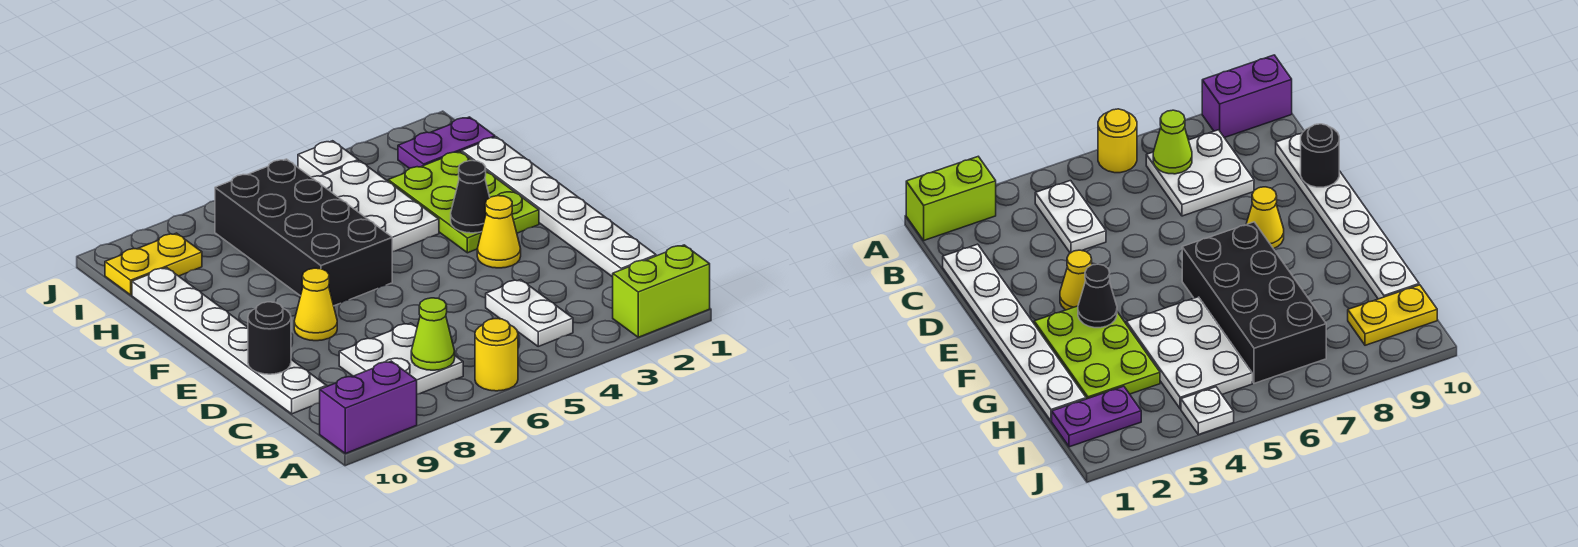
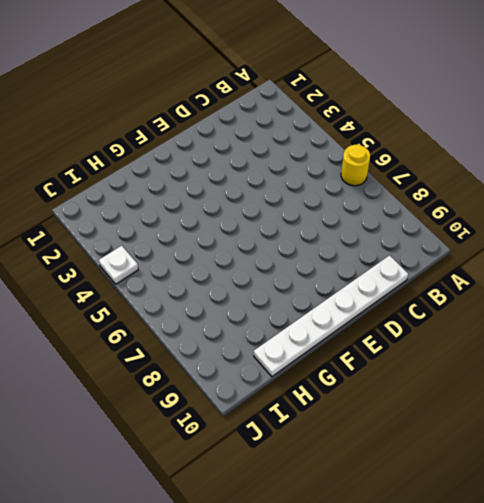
none -> lime brick A1:A2 level 1
none -> purple brick A9:A10 level 1
none -> white plate B4:C4 level 1

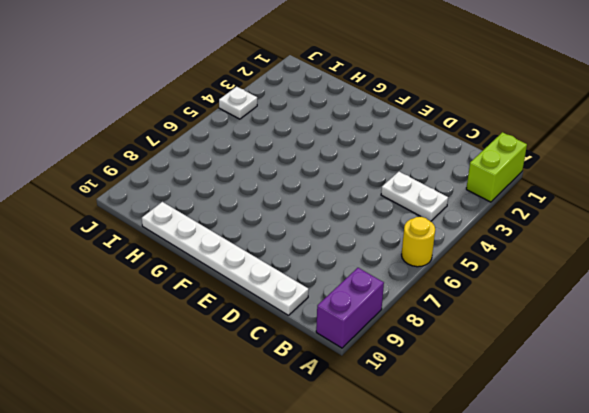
none -> white plate B7:C8 level 1
none -> white plate C1:H1 level 1
none -> yellow cone E3 level 1

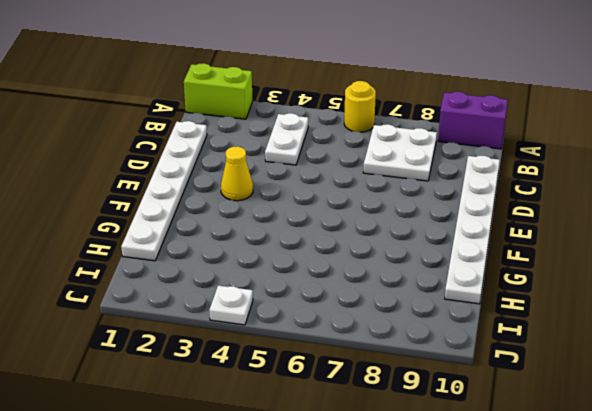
none -> yellow cone E8 level 1
none -> lime plate F2:H3 level 1
none -> black brick F6:I7 level 1

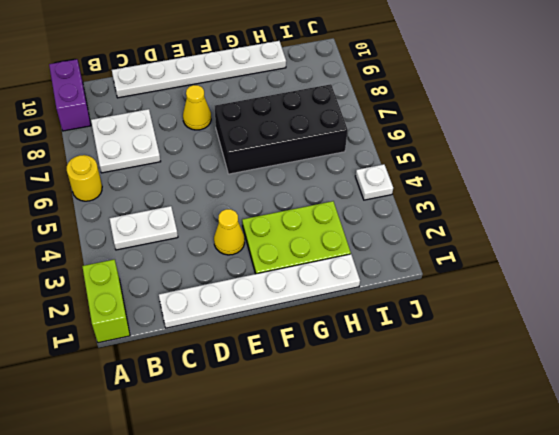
none -> white plate G4:I5 level 1
none -> purple plate I1:I2 level 1
none -> yellow plate I9:I10 level 1

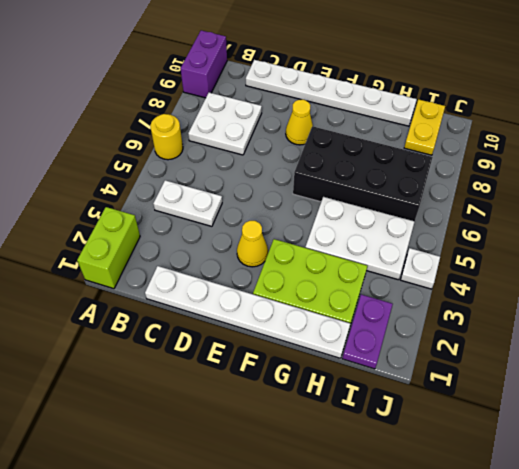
none -> lime cone B7 level 2
none -> black round brick D10 level 2
none -> black cone F3 level 2

